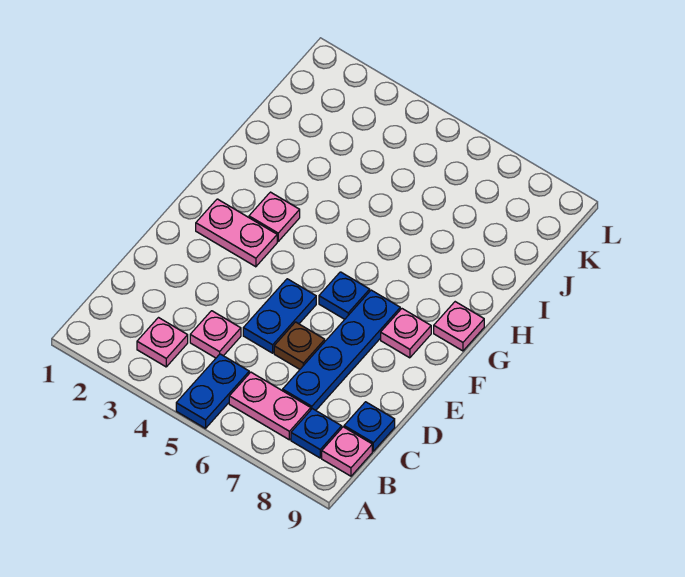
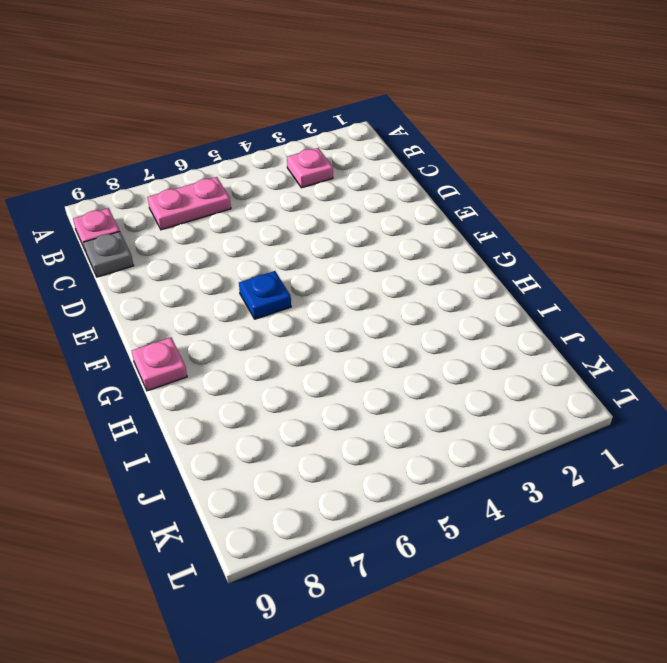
grey plate C9 level 1 -> blue plate C9 level 1
none -> blue plate A5:B5 level 1
none -> blue plate B8 level 1
none -> pink plate C4 level 1

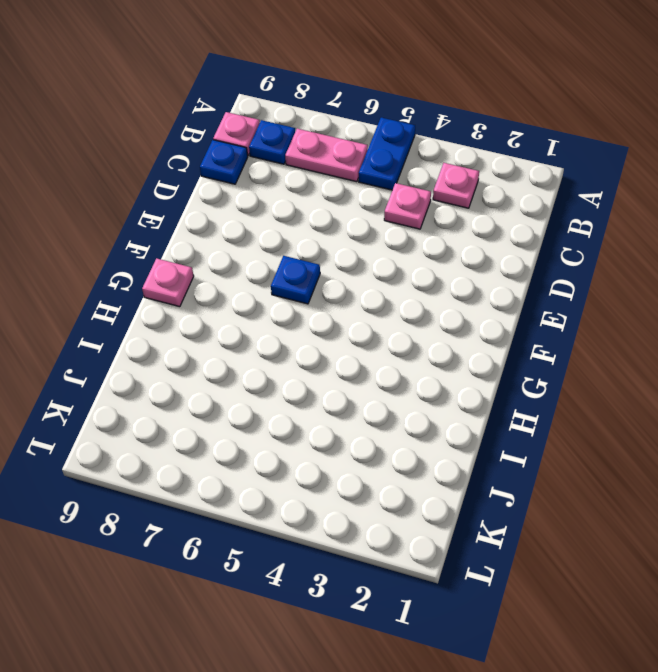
none -> blue plate C7:F7 level 1
none -> blue plate D5:E5 level 1
none -> brown plate D6 level 1

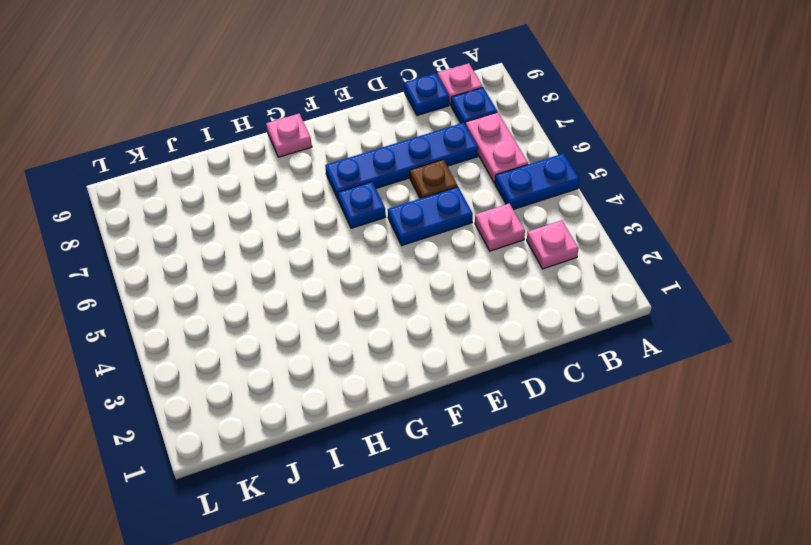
none -> pink plate F2:F3 level 1
none -> pink plate F8 level 1
none -> pink plate G3 level 1

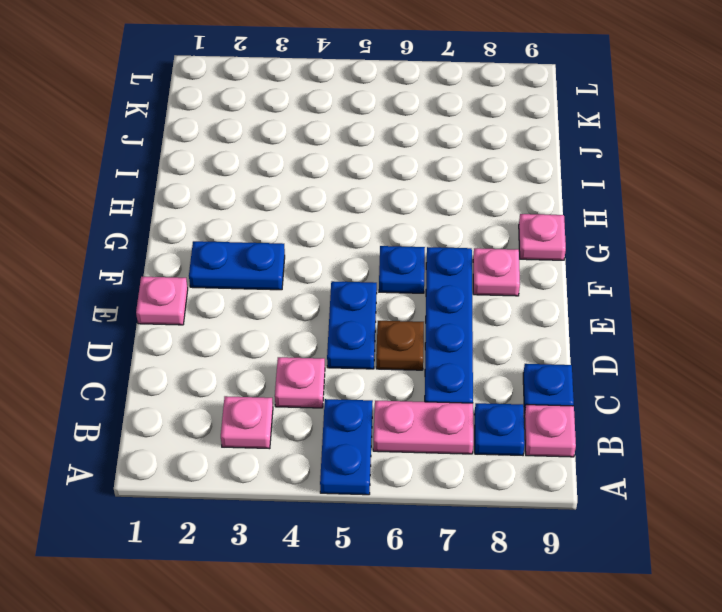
pink plate E1 level 1 -> pink plate G3 level 1
blue plate F2:F3 level 1 -> pink plate F2:F3 level 1

